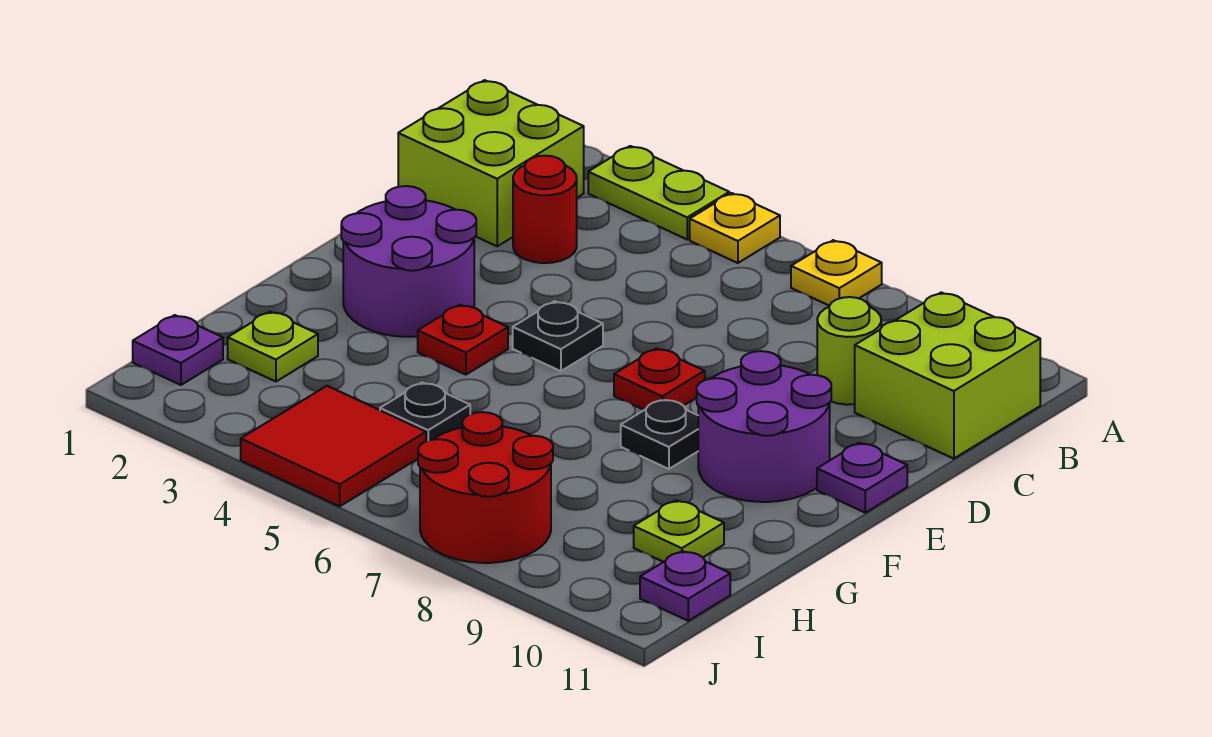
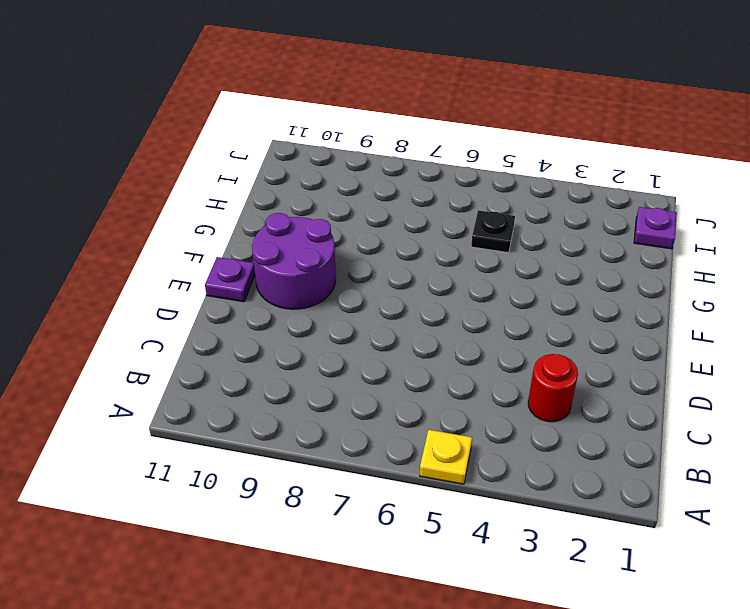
none -> lime plate A3:A4 level 1
none -> yellow plate A7 level 1
none -> lime brick B1:C2 level 1

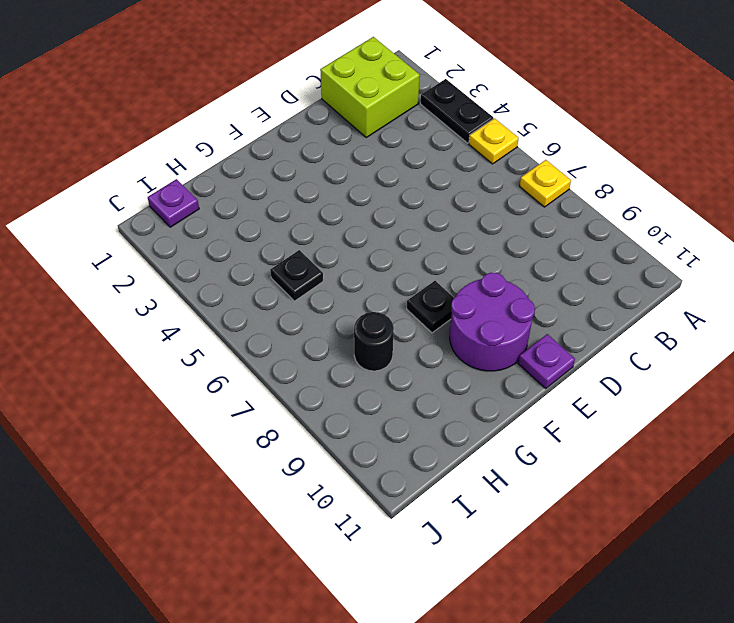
black plate A3:A4 level 1 -> lime plate A3:A4 level 1
black round brick H8 level 1 -> none
none -> lime brick B10:C11 level 1
none -> red round brick C3 level 1
none -> lime round brick C9 level 1

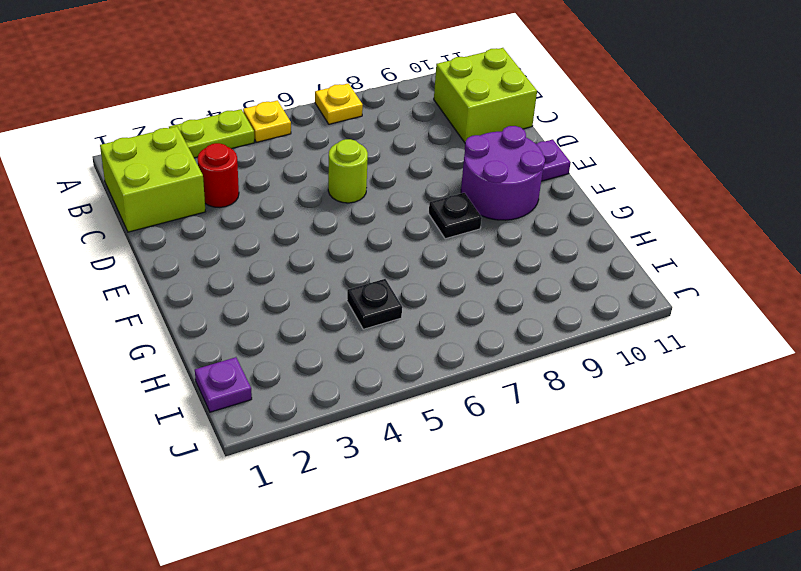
lime round brick D6 level 1 -> lime round brick C9 level 1
none -> purple round brick E2:F3 level 1
none -> black plate E5 level 1
none -> red plate E7 level 1

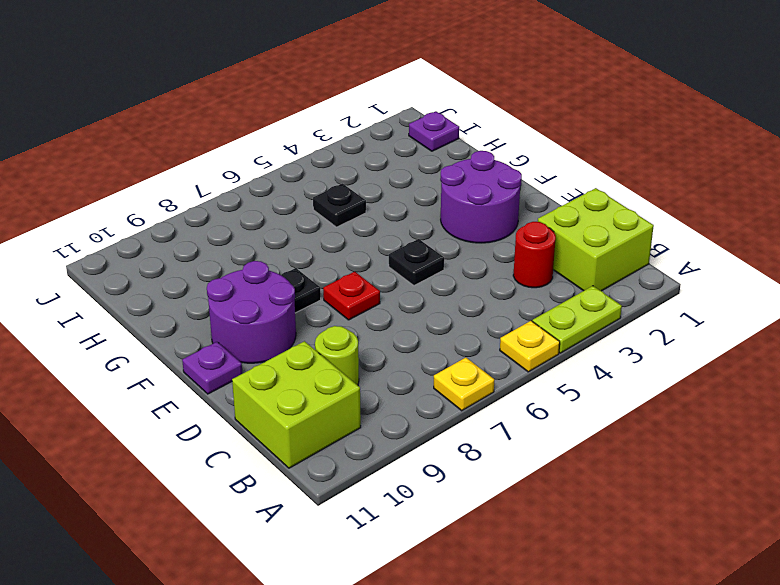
none -> red plate F4 level 1
none -> lime plate H2 level 1
none -> lime plate H10 level 1

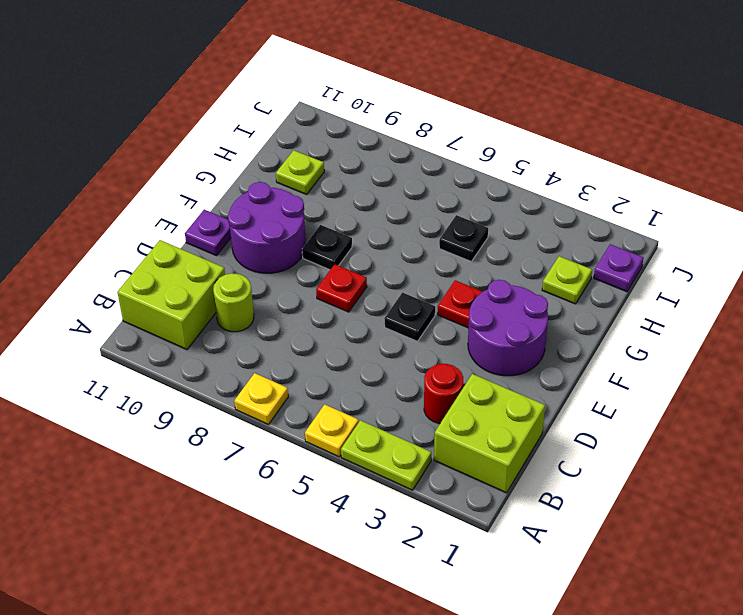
none -> red tile I4:J5 level 1
none -> red round brick I7:J8 level 1
none -> purple plate I11 level 1

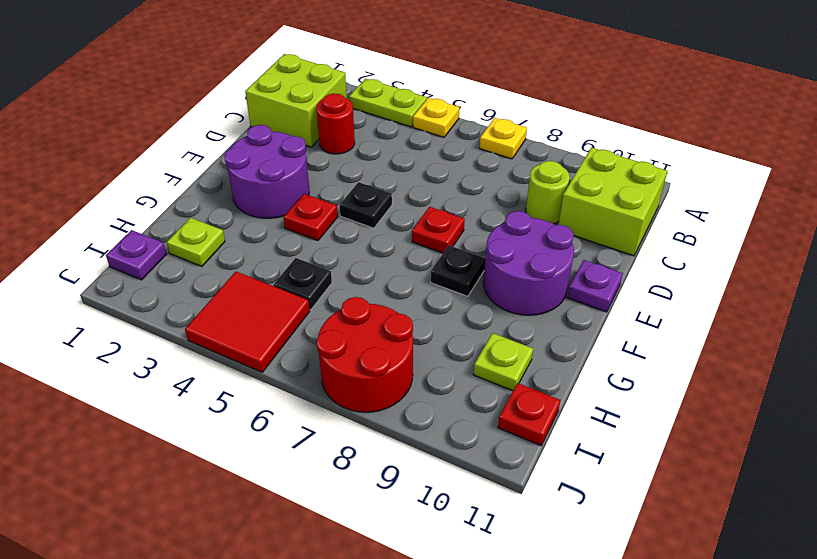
red plate I11 level 1 -> purple plate I11 level 1

